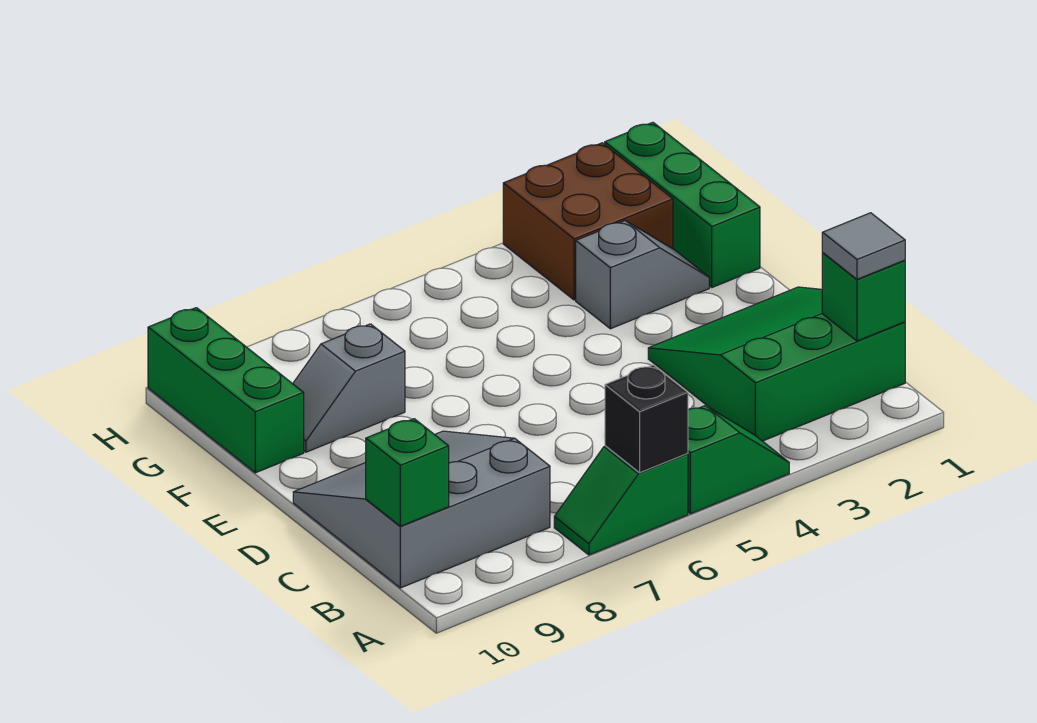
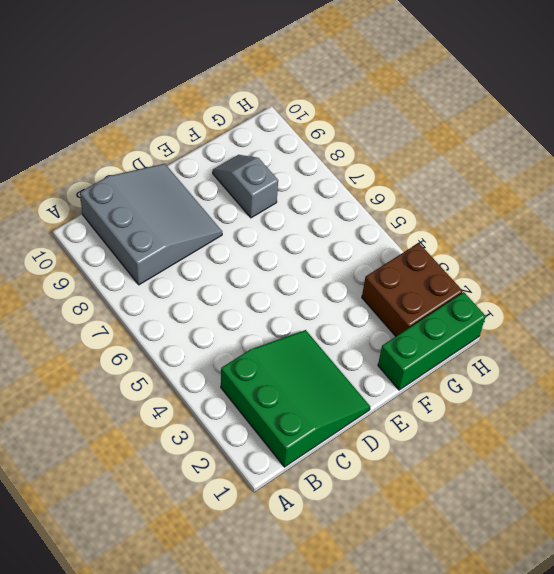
none -> green slope A4:A5 level 1 top 5
none -> green slope A6:A7 level 1 top 6
none -> grey slope F2:F3 level 1 top 3

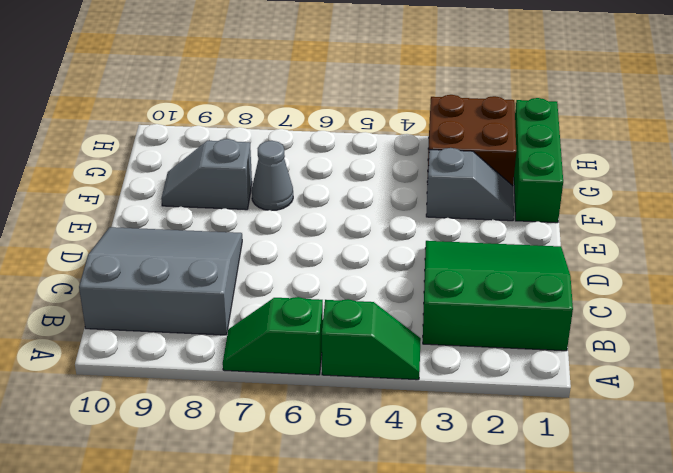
grey cone F7 level 1 -> none
none -> green brick F10:H10 level 1
none -> black brick A6 level 2
none -> green brick B1 level 2

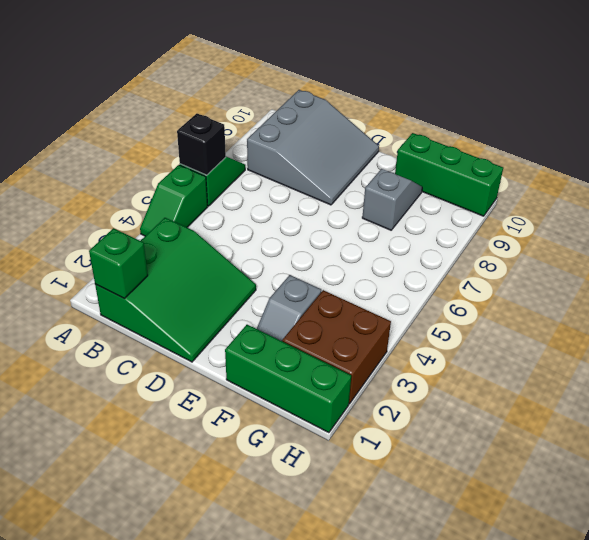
none -> green brick B10 level 2
none -> grey tile B1 level 3

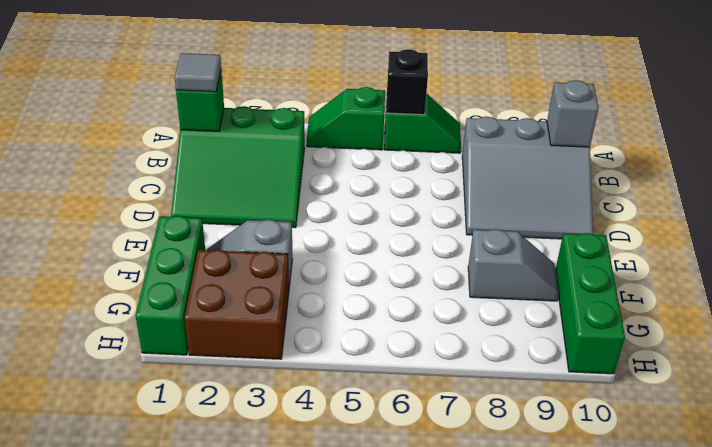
grey brick B10 level 2 -> green brick B10 level 2

